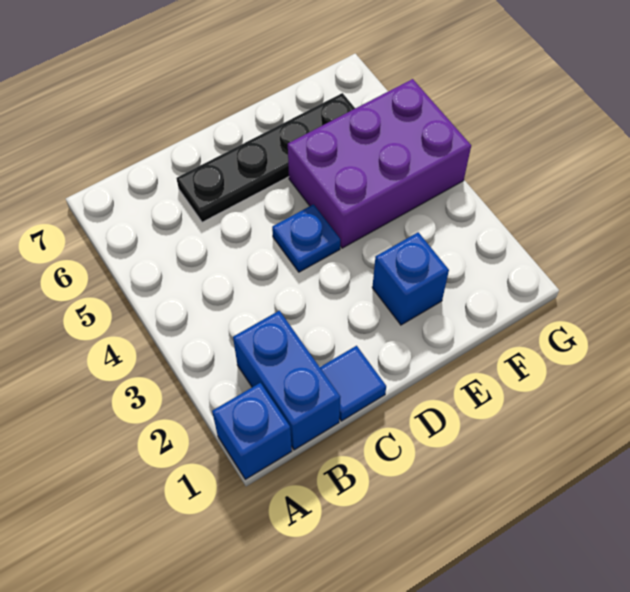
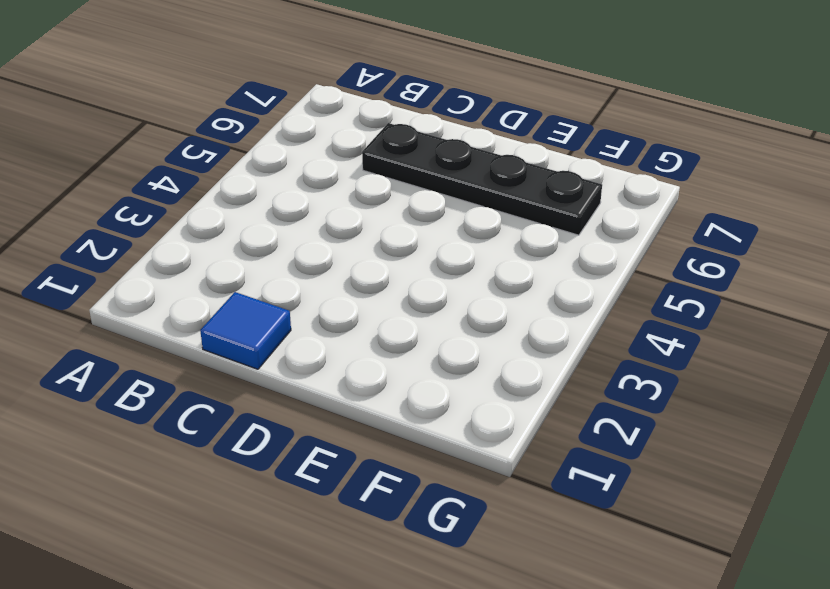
none -> blue brick A1 level 1
none -> blue brick B1:B2 level 1

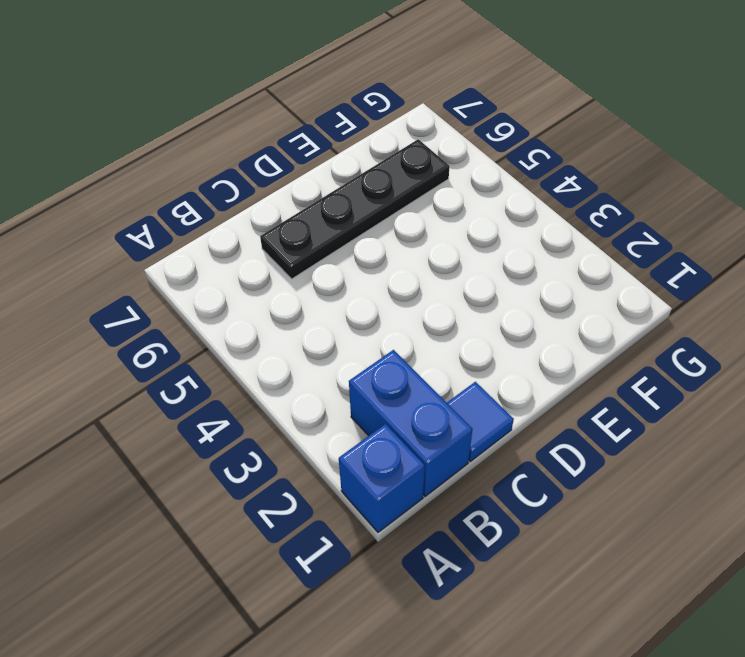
none -> blue plate D4 level 1
none -> blue brick E2 level 1

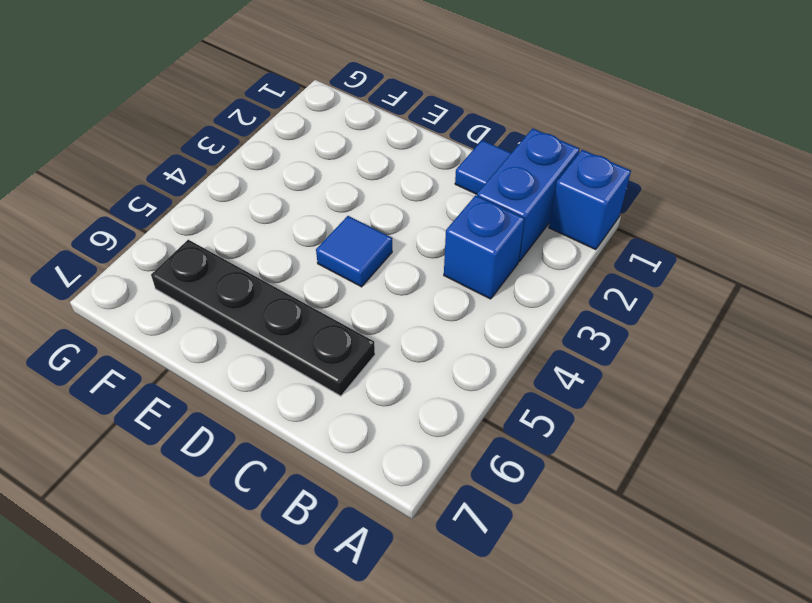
blue brick B3 level 1 -> blue brick E2 level 1
blue tile D4 level 1 -> blue plate D4 level 1
none -> purple brick E4:G5 level 1

